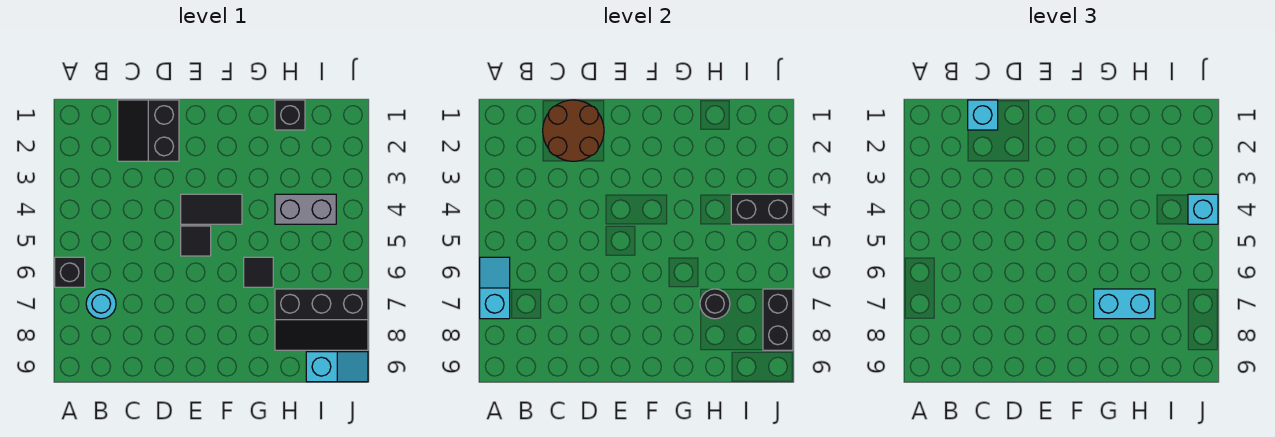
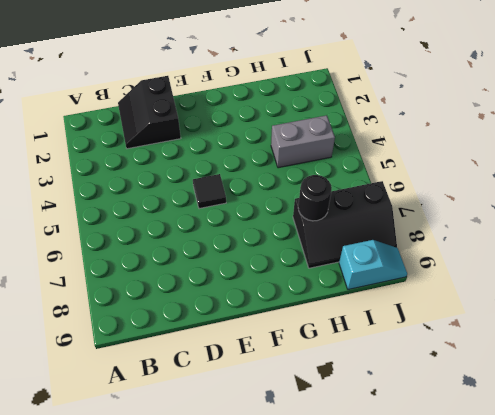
none -> black brick A6 level 1
none -> cyan round brick B7 level 1
none -> black tile E4:F4 level 1

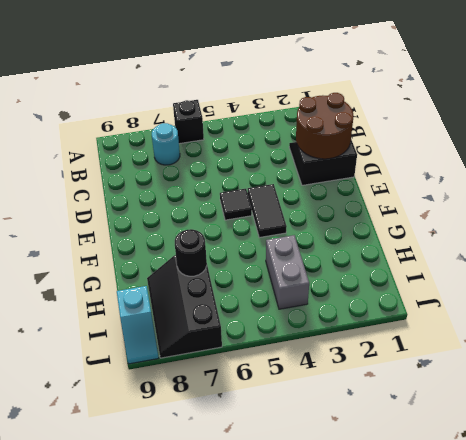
none -> black tile G6 level 1
none -> black brick H1 level 1
none -> cyan slope A6:A7 level 2 top 7

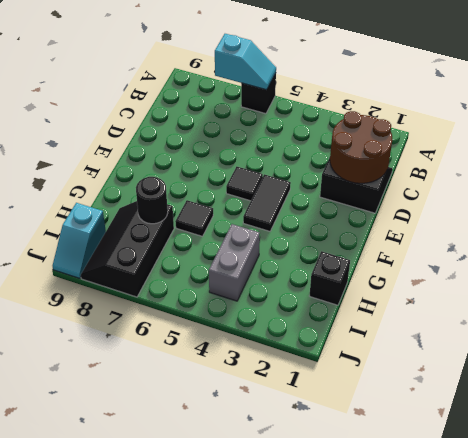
none -> cyan round brick B7 level 1
none -> black brick I4:J4 level 2
none -> black brick J7:J8 level 2

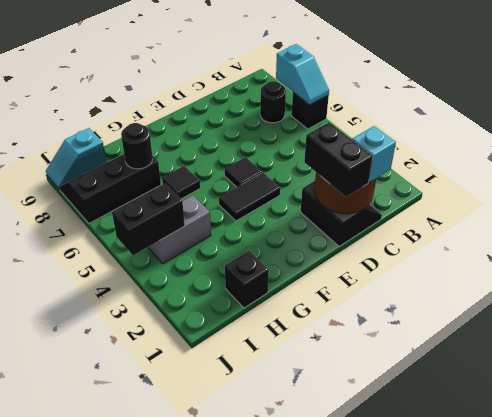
black round brick B7 level 1 -> cyan round brick B7 level 1
black brick D1:D2 level 3 -> black brick J7:J8 level 2
none -> cyan brick G7:H7 level 3
none -> cyan brick J4 level 3

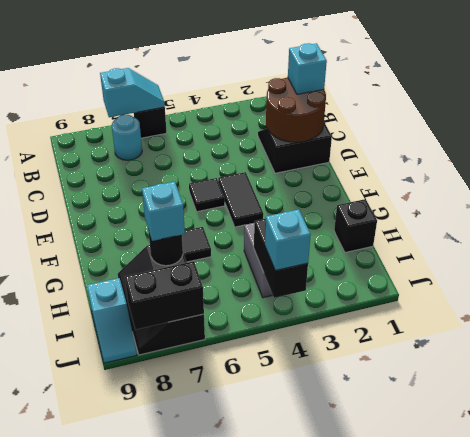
cyan brick H7 level 3 -> cyan brick G7:H7 level 3

